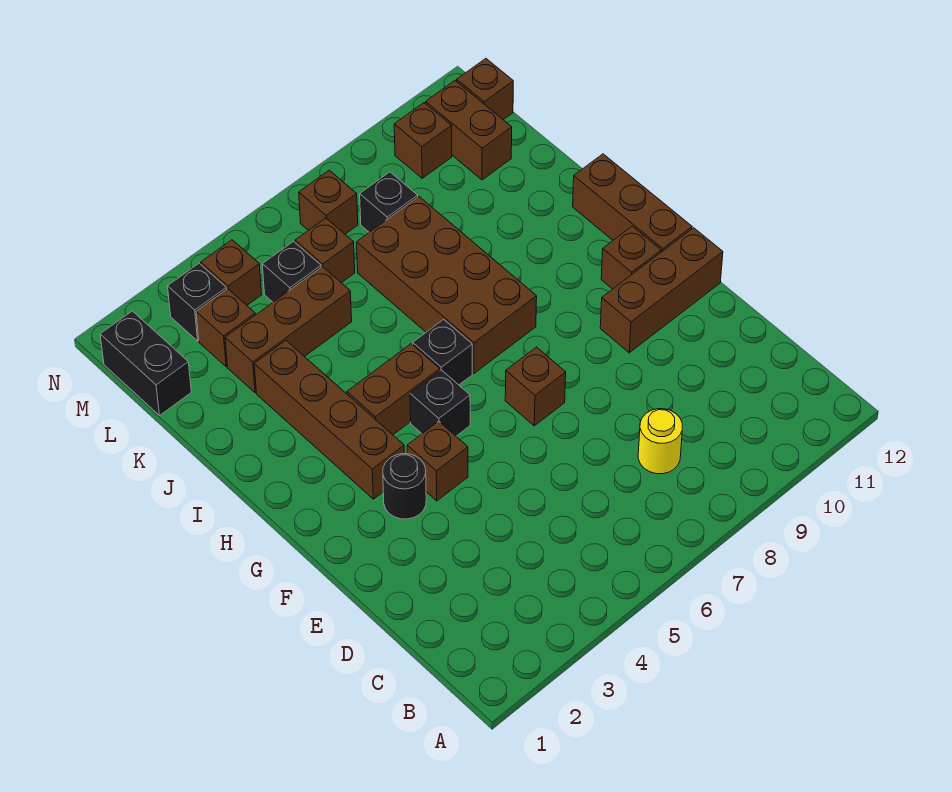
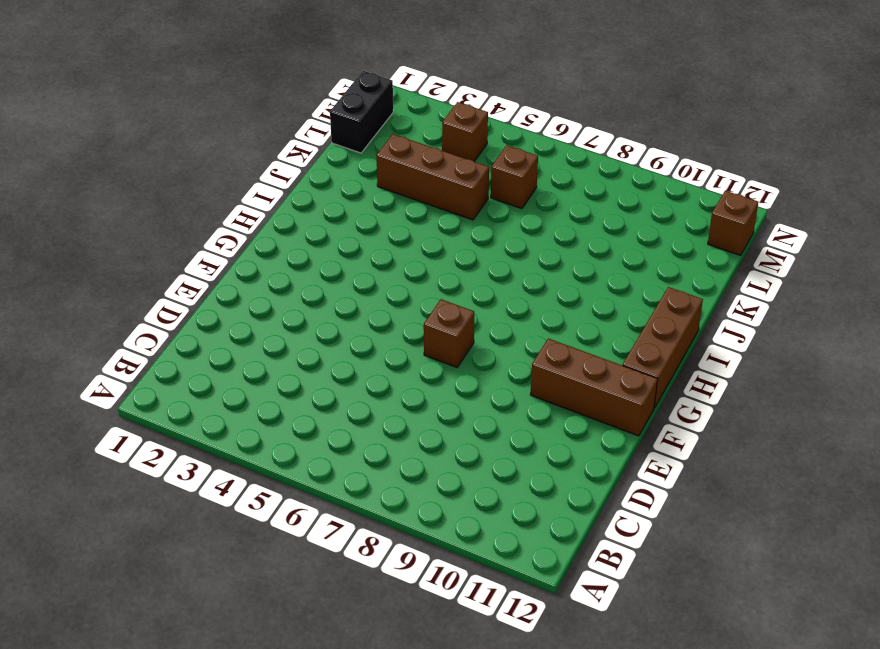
none -> yellow round brick C8 level 1
none -> black round brick F3 level 1
none -> brown brick F4 level 1

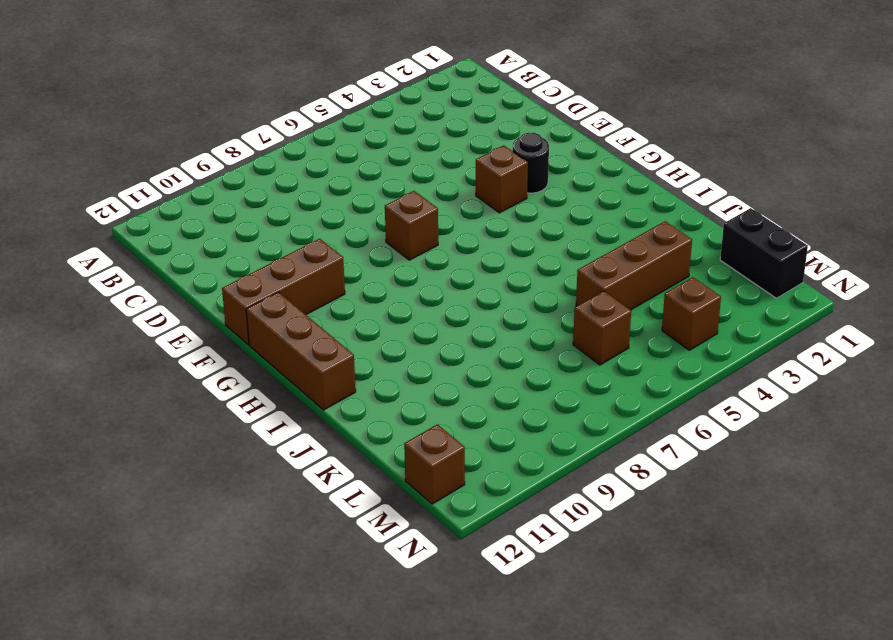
none -> yellow round brick C8 level 1
none -> brown brick G3:J3 level 1
none -> black brick G5 level 1

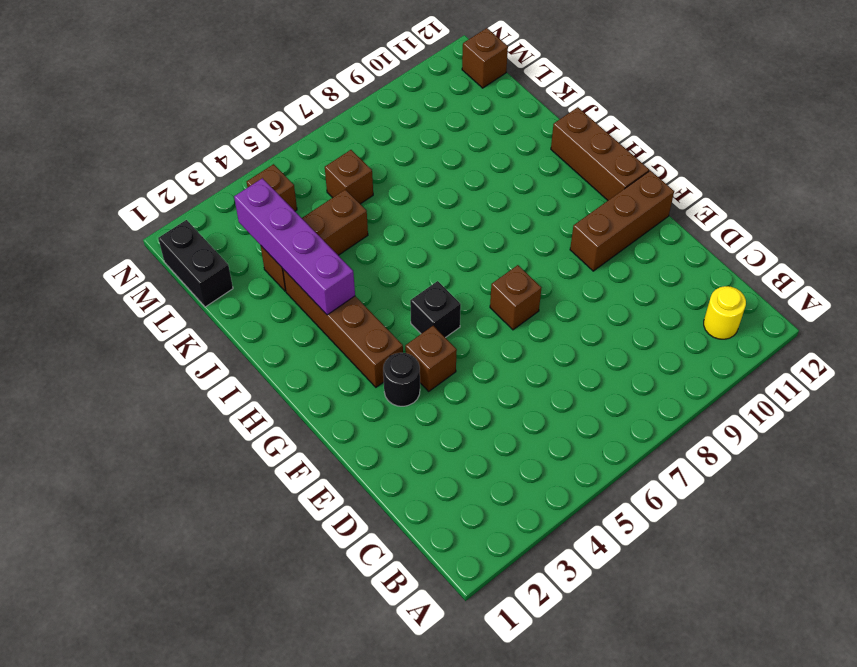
yellow round brick B11 level 1 -> yellow round brick C8 level 1
purple brick I3:L3 level 2 -> none
none -> brown brick G11 level 1
none -> brown brick H4:H5 level 1
none -> black brick H6 level 1

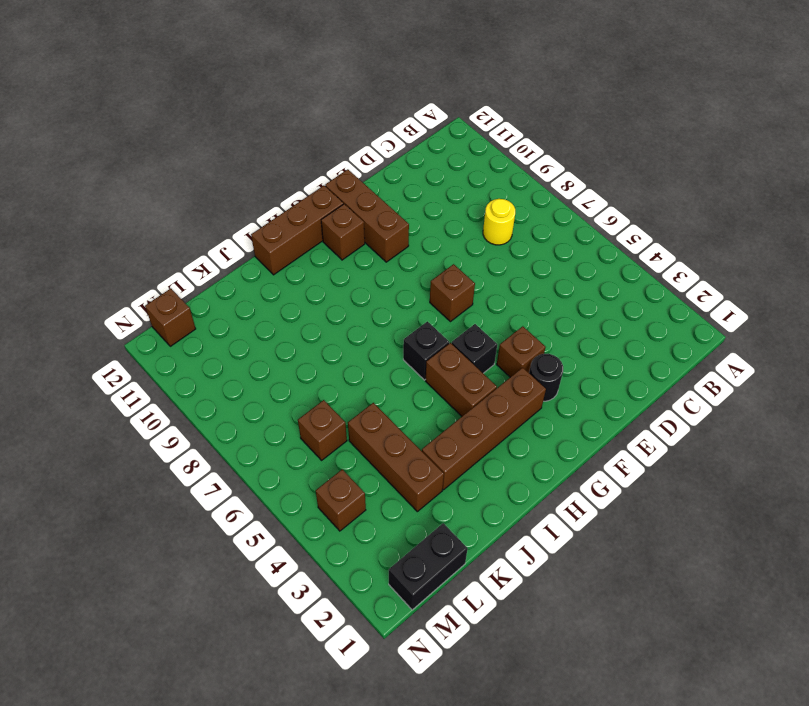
none -> brown brick H7:K8 level 1
none -> brown brick L3 level 1
none -> black brick L5 level 1

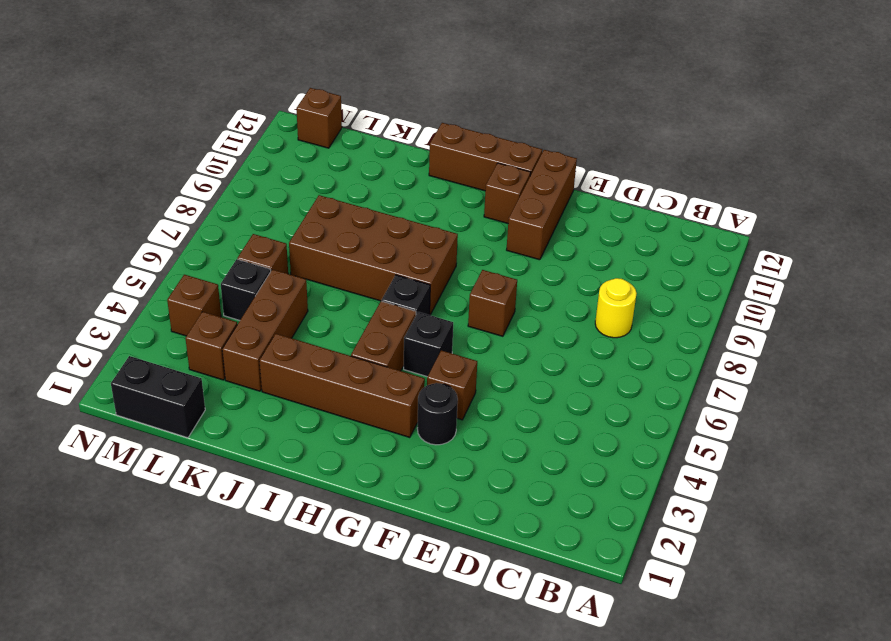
none -> black brick L8 level 1
none -> brown brick L11:M11 level 1
none -> black brick M3 level 1

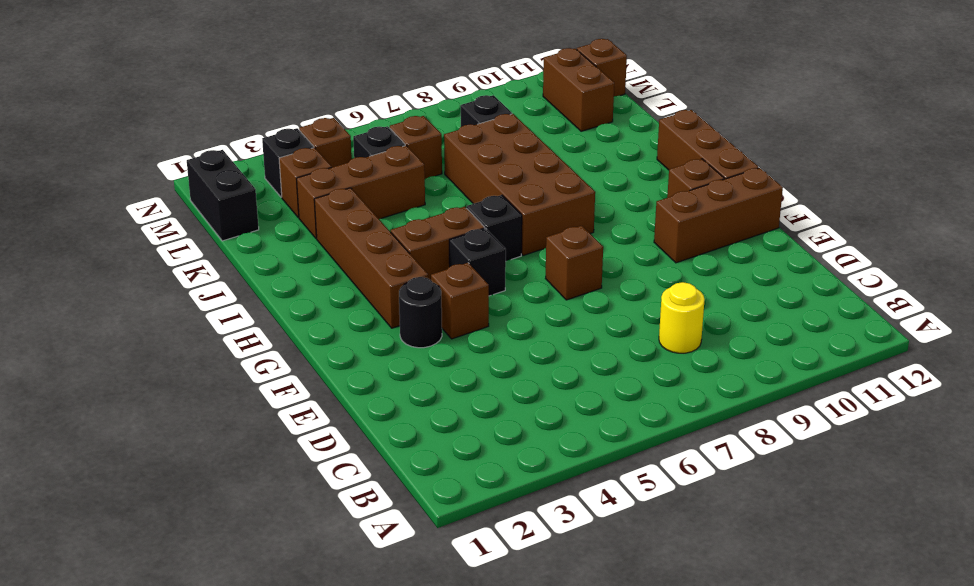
none -> brown brick M7 level 1
none -> brown brick M10 level 1

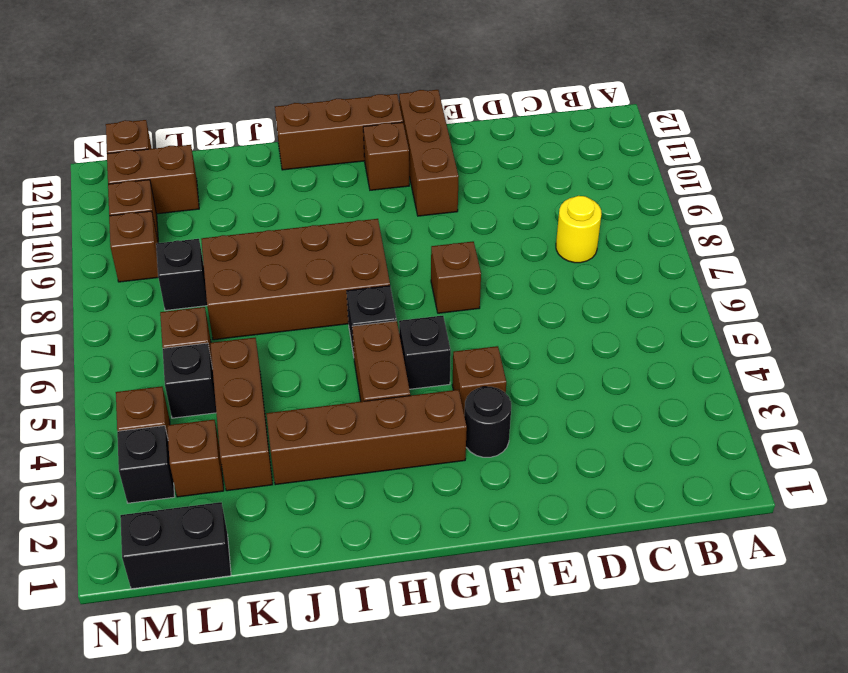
brown brick M9 level 1 -> brown brick M7 level 1

